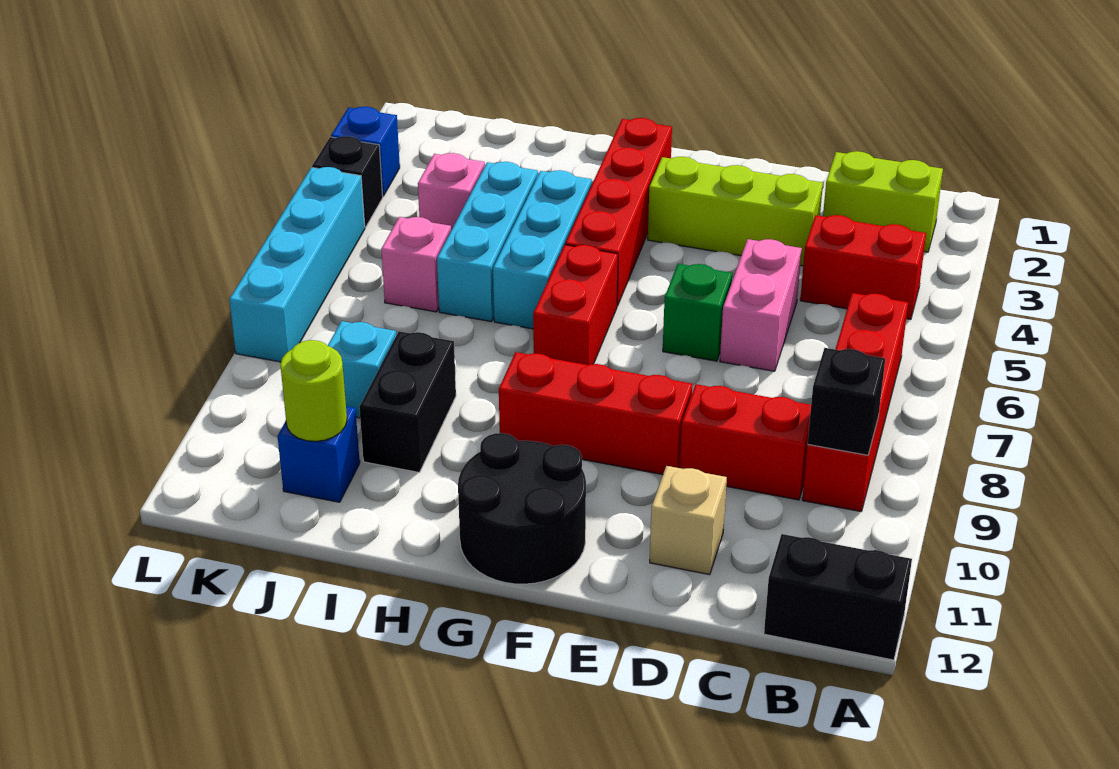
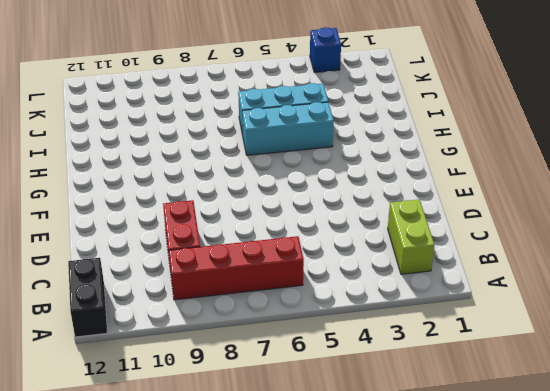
none -> red brick B4:C4 level 1
none -> lime brick D3:F3 level 1
none -> pink brick D5:D6 level 1

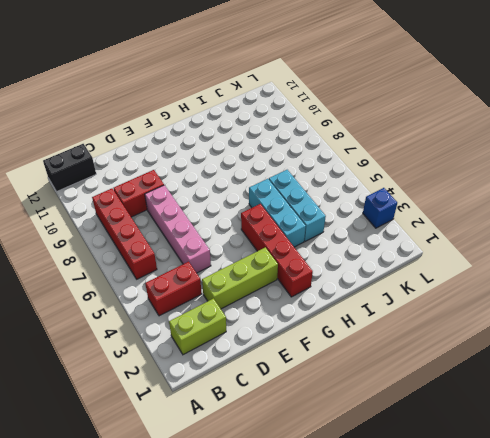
pink brick D5:D8 level 1 -> pink brick D5:D6 level 1
none -> tan brick D11 level 1
none -> green brick E6 level 1
none -> red brick E9:G9 level 1

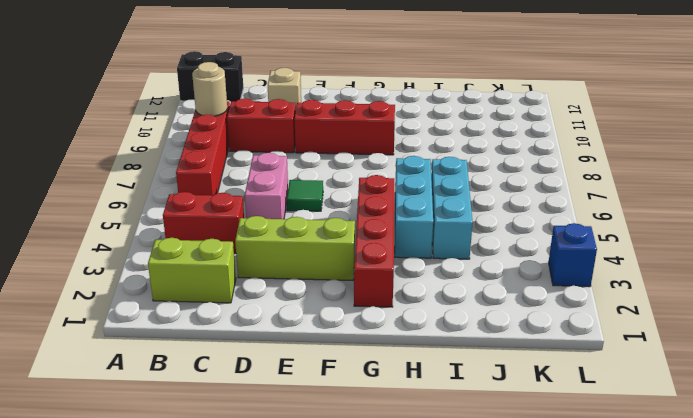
tan round brick B9 level 2 -> black brick B9 level 2
green tile E6 level 1 -> green brick E6 level 1
none -> black round brick F11:G12 level 1
none -> red brick G6:G7 level 1
none -> black brick I9:I10 level 1

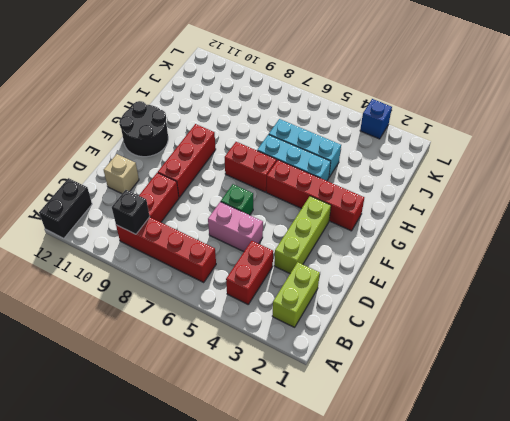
none -> black brick I9:I10 level 1
none -> pink brick J4 level 1
none -> pink brick J6 level 1

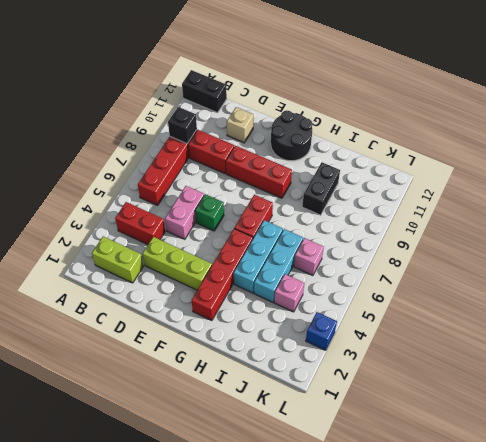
none -> cyan brick J9 level 1
none -> blue brick J11 level 1
none -> black brick L4 level 1

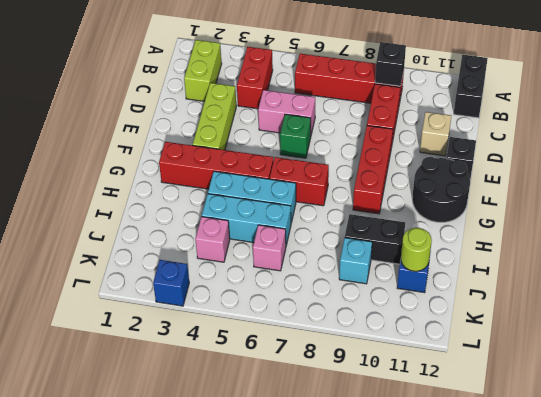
black brick E12 level 1 -> black brick L4 level 1
none -> cyan brick L5:L8 level 1

